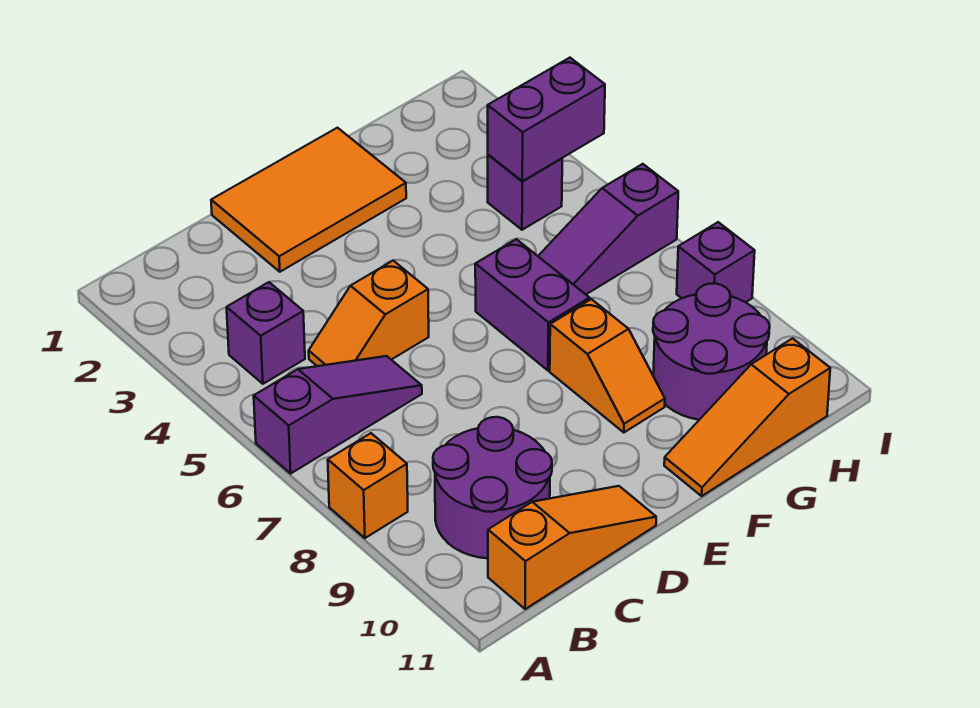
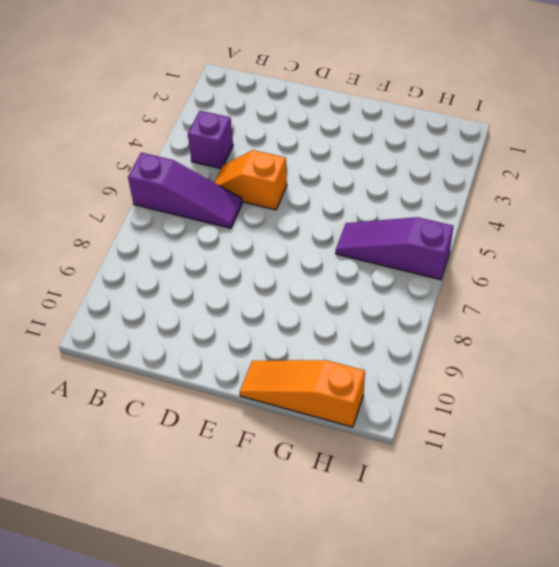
none -> orange brick A8 level 1
none -> purple round brick B9:C10 level 1
none -> orange slope B11:D11 level 1 top B

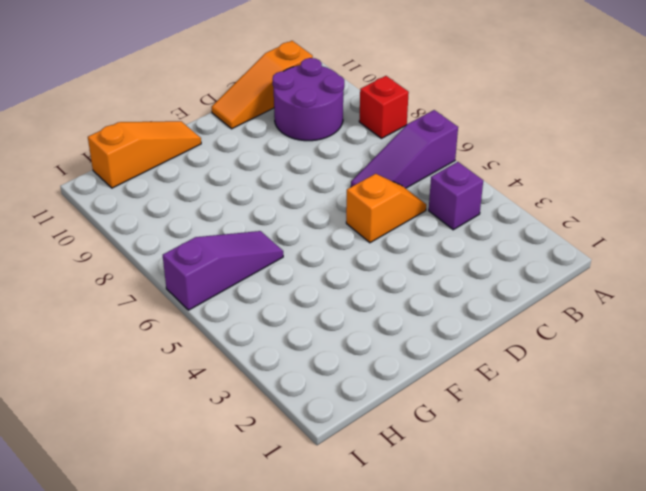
red brick A8 level 1 -> orange brick A8 level 1
none -> orange tile D1:F2 level 1
none -> purple brick F6:F7 level 1
none -> orange slope F8:F9 level 1 top 8

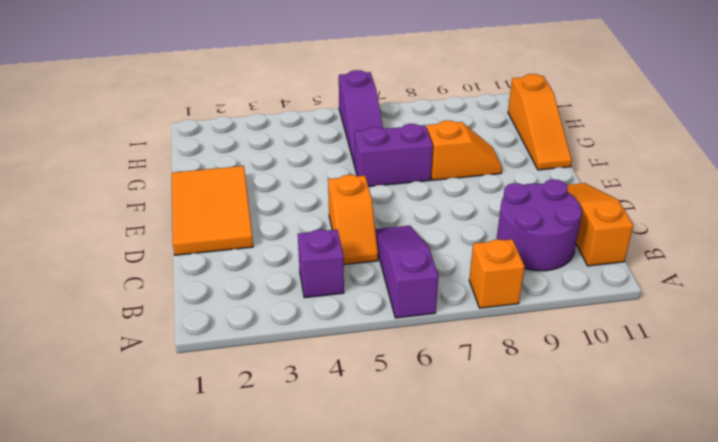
none -> purple round brick G9:H10 level 1
none -> purple brick H4 level 1
none -> purple brick I8 level 1

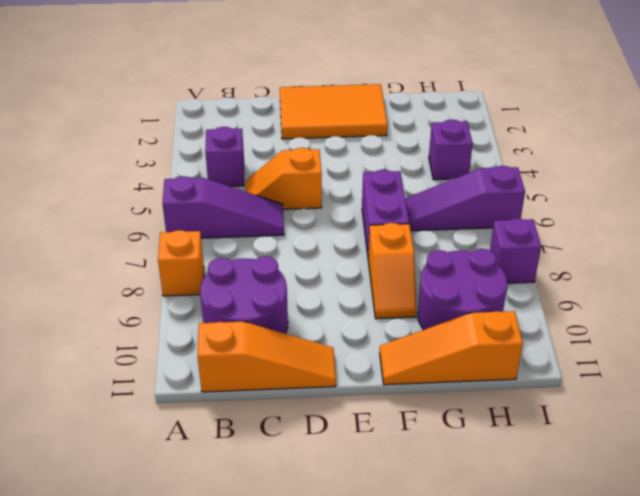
none -> purple brick H4:I4 level 2

